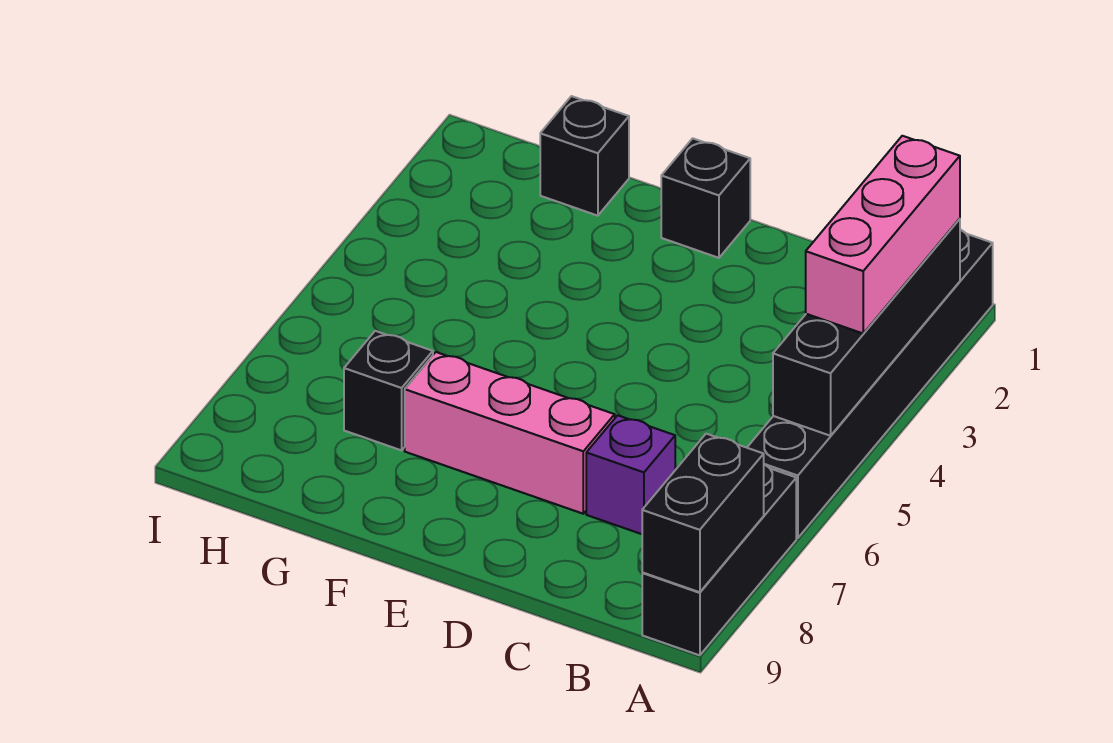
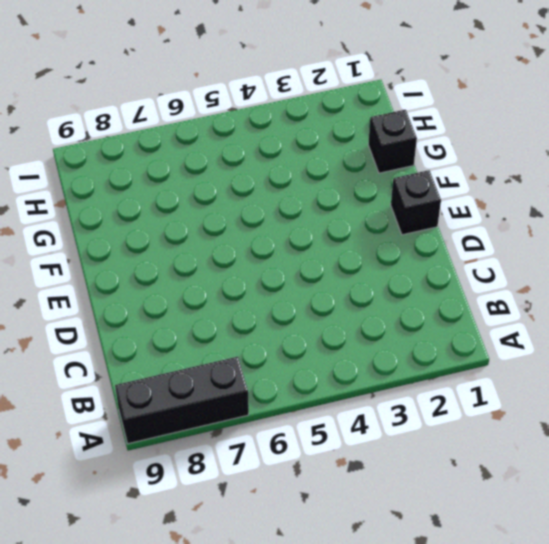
none -> black brick A1:A6 level 1
none -> purple brick C7 level 1

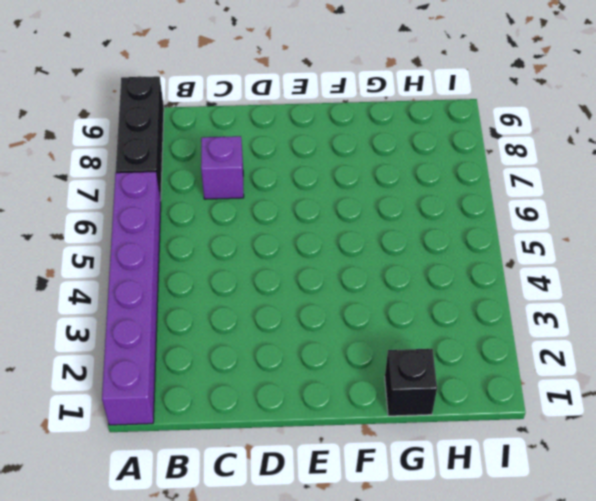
purple brick A1:A6 level 1 -> black brick A1:A6 level 1
none -> pink brick D7:F7 level 1
none -> black brick E1 level 1

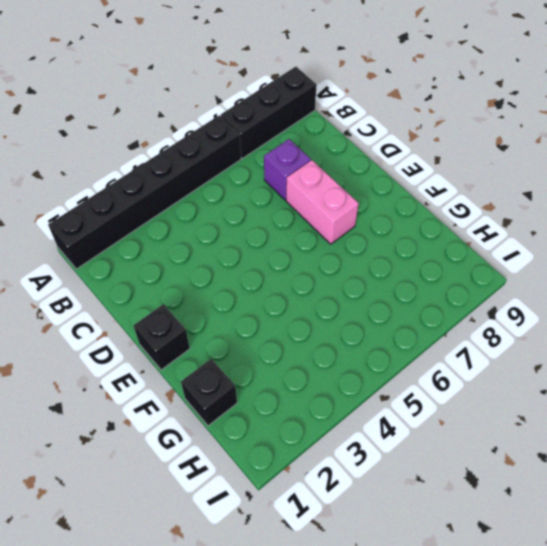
pink brick D7:E7 level 1 -> pink brick D7:F7 level 1
none -> black brick G7 level 1
none -> black brick A2:A5 level 2

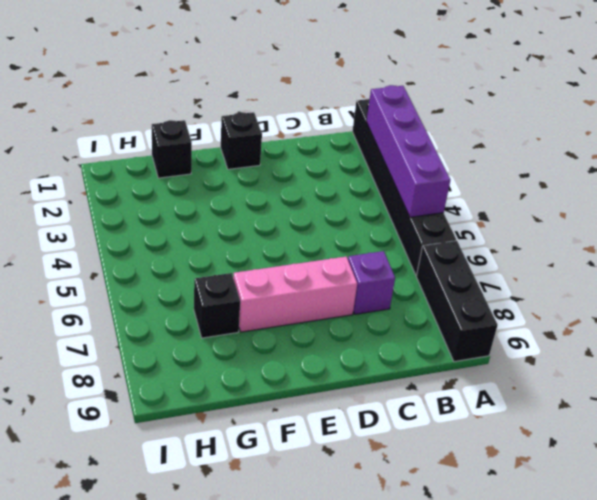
purple brick A2:A5 level 2 -> black brick A2:A5 level 2
none -> black brick A8:A9 level 2
none -> pink brick A2:A4 level 3

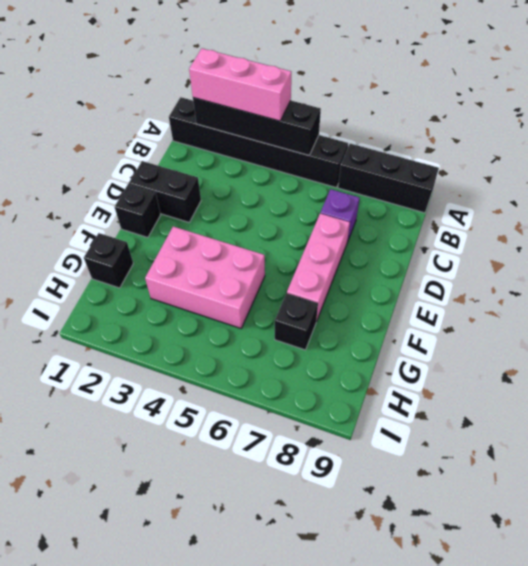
black brick D1:D2 level 1 -> black brick A8:A9 level 2
pink brick F3:G5 level 1 -> none

